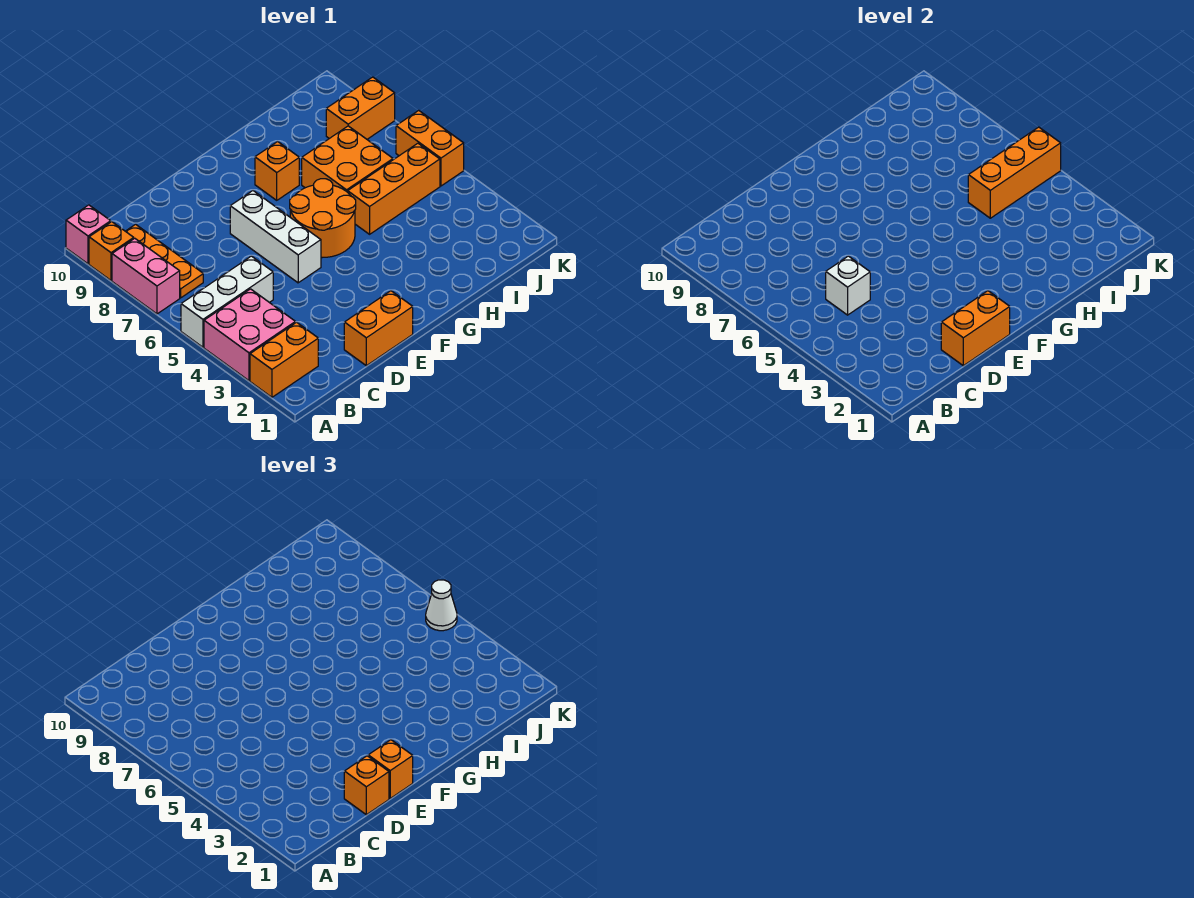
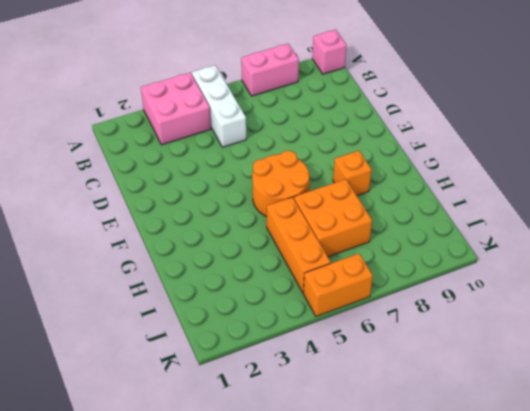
none -> orange brick A2:B2 level 1
none -> orange brick A9 level 1
none -> orange plate B7:B9 level 1

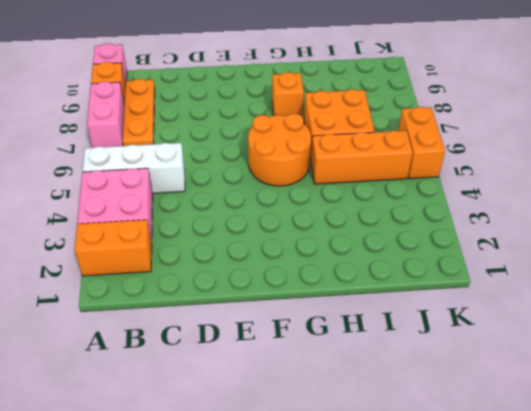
none -> orange brick D1:E1 level 1
none -> white brick E5:E7 level 1
none -> orange brick J8:K8 level 1

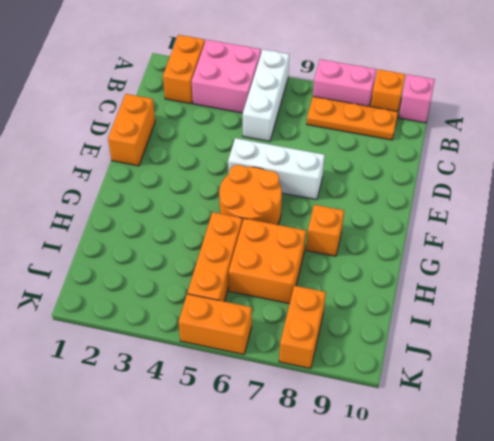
none -> white brick C5 level 2
none -> orange brick D1:E1 level 2
none -> orange brick I5:K5 level 2

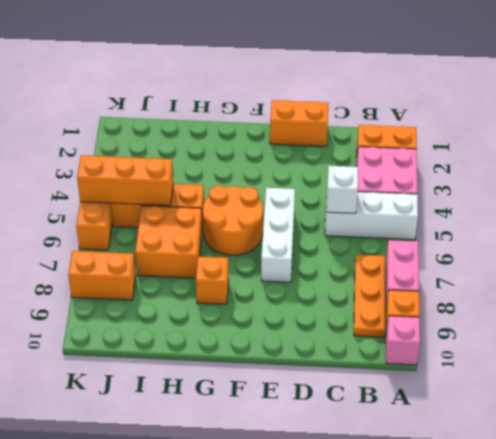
none -> orange brick D1:E1 level 2
none -> orange brick D1 level 3
none -> orange brick E1 level 3

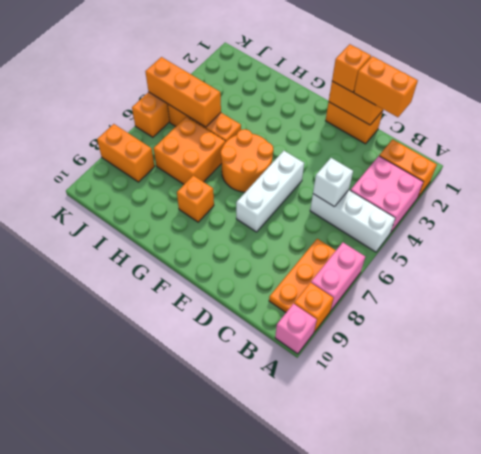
orange brick C1:D1 level 3 -> orange brick D1 level 3
none -> white cone K5 level 3

